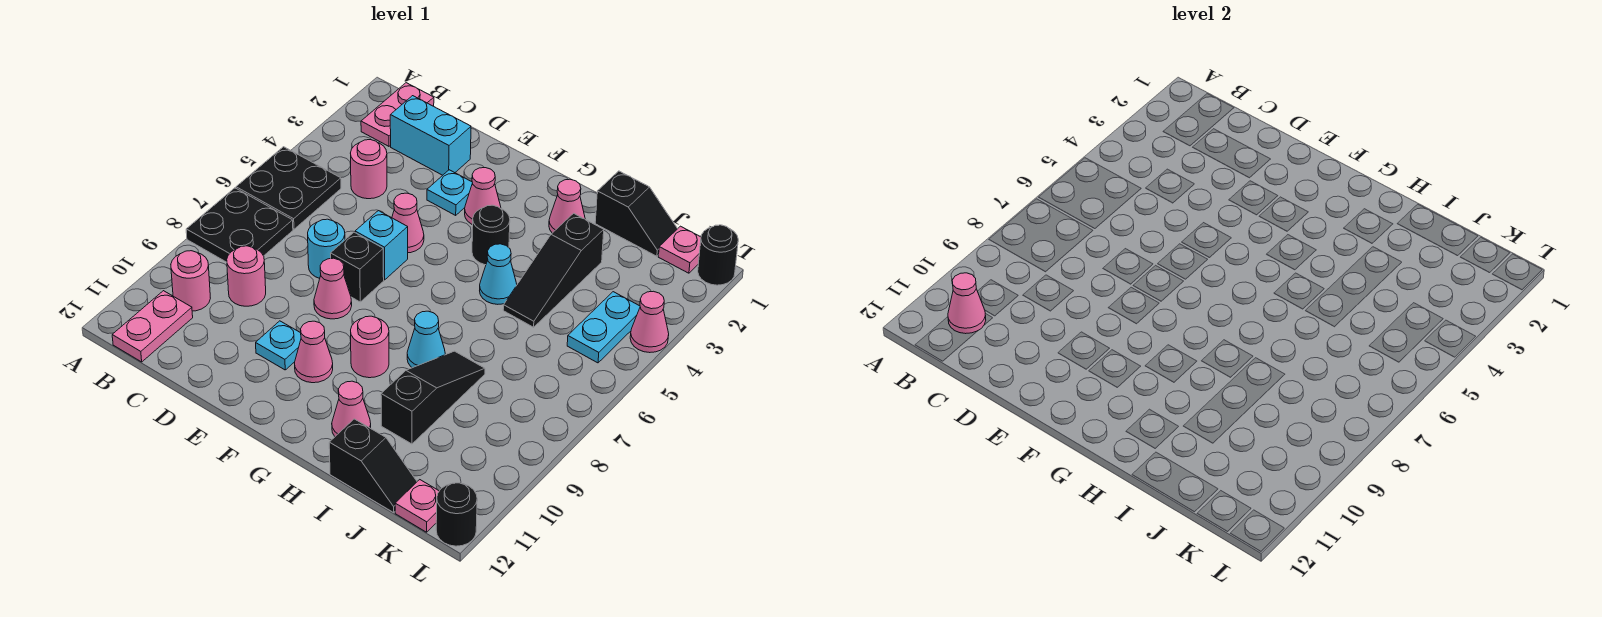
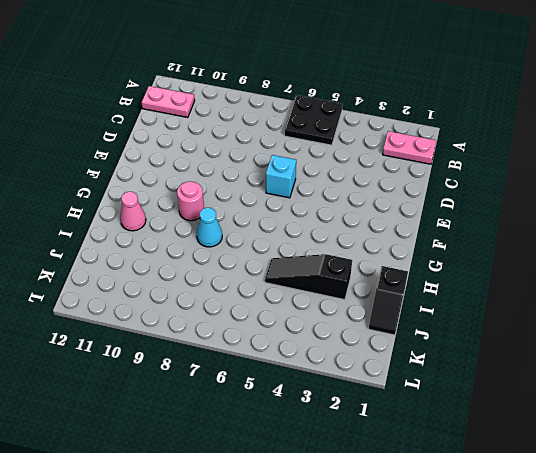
none -> black plate A7:B8 level 1
none -> pink round brick B10 level 1
none -> cyan brick C2:D2 level 1
none -> pink round brick C4 level 1

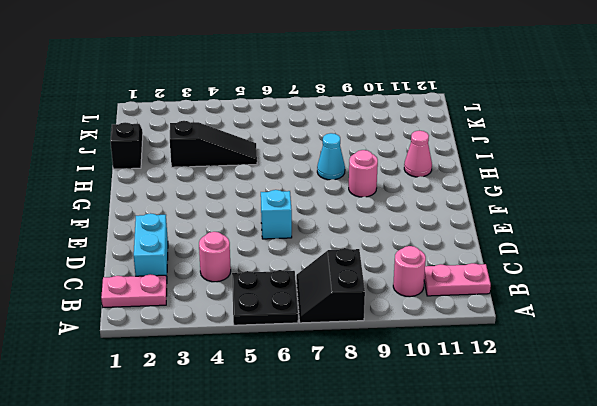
black slope A7:B8 level 1 top 8 -> black plate A7:B8 level 1
none -> pink round brick C9 level 1
none -> cyan round brick D7 level 1
none -> cyan plate E3 level 1
none -> pink cone E5 level 1

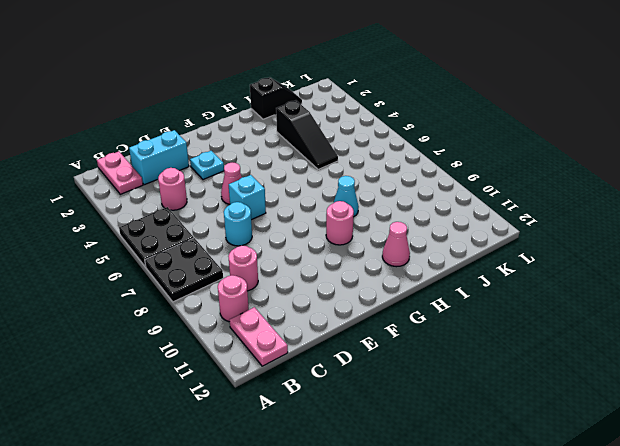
none -> black brick E7 level 1
none -> pink cone E8 level 1
none -> cyan plate E10 level 1
none -> pink cone F3 level 1

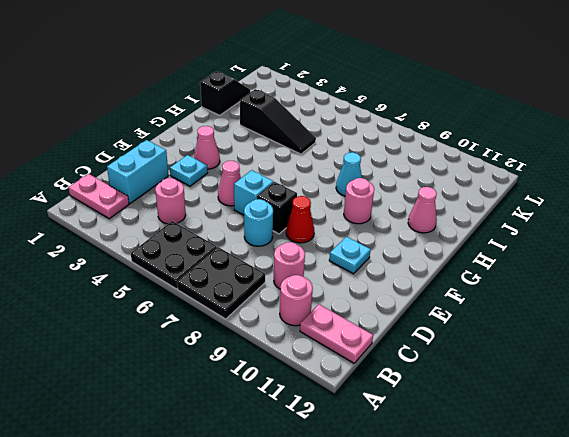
red cone E8 level 1 -> pink cone E8 level 1
none -> pink cone F10 level 1
none -> black round brick G4 level 1
none -> pink cone H2 level 1
none -> cyan cone H5 level 1

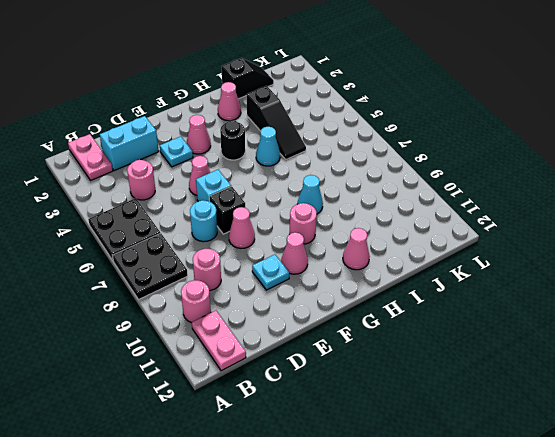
none -> black slope I8:I10 level 1 top 10
none -> black slope I12:J12 level 1 top I
none -> pink plate K1 level 1
none -> cyan plate K4:K5 level 1

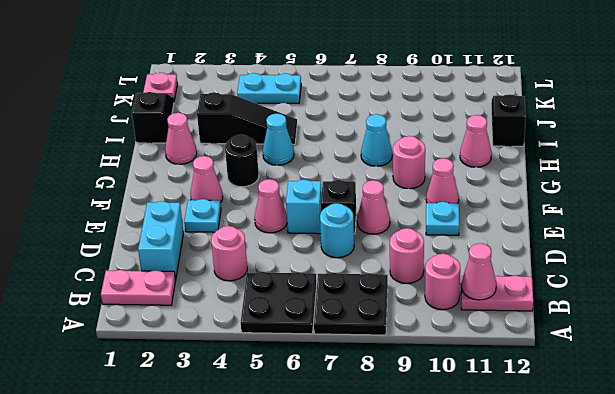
none -> black slope I8:I10 level 1 top 10
none -> pink plate K12 level 1
none -> black round brick L1 level 1
none -> pink cone L4 level 1

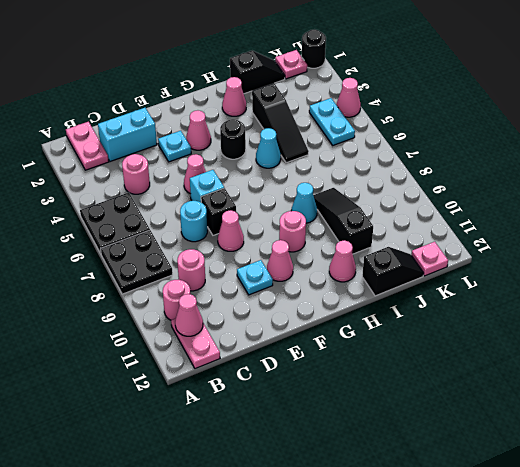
none -> black round brick L12 level 1

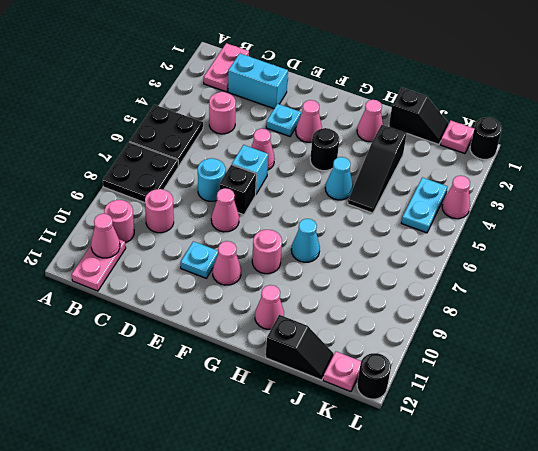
none -> black slope I8:I10 level 1 top 10

